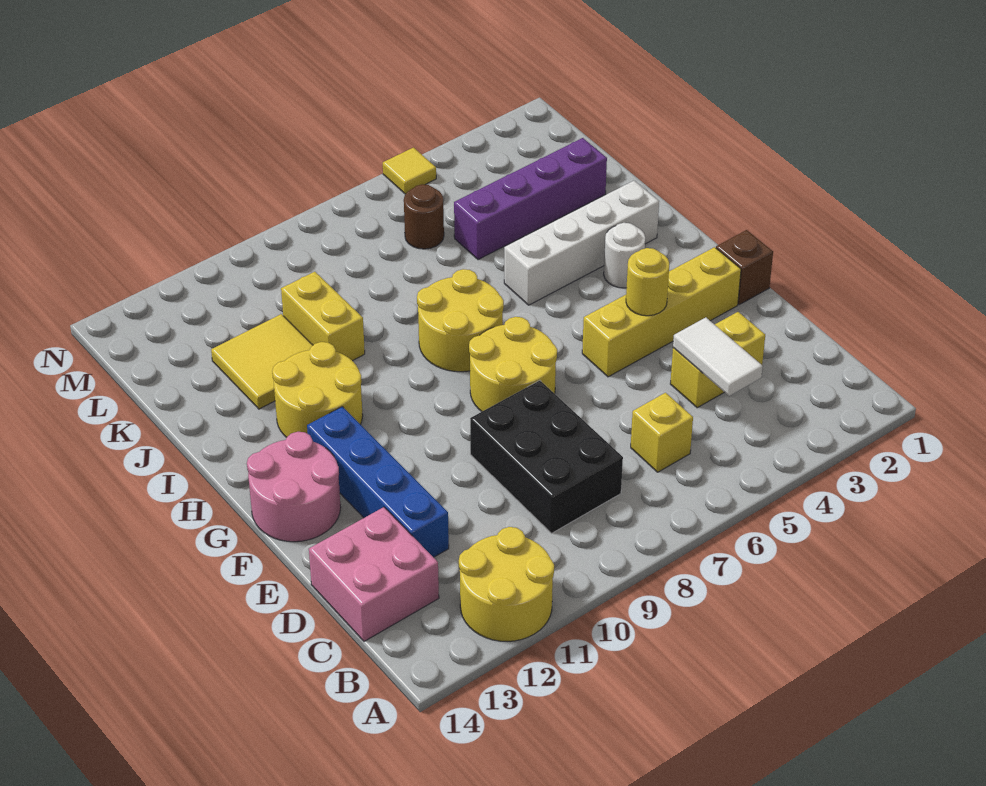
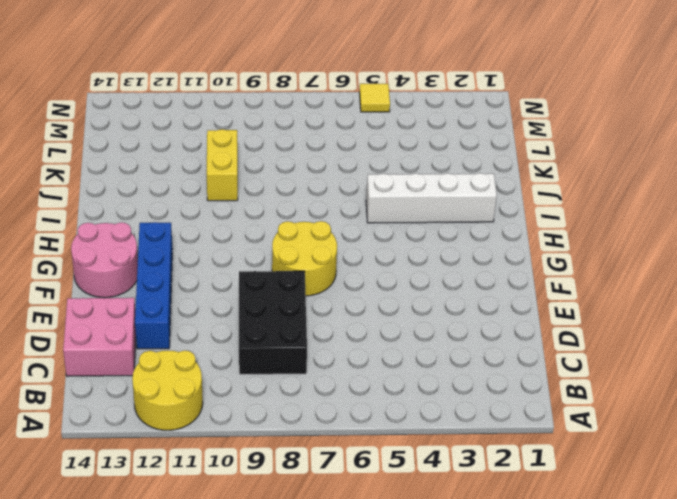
none -> yellow brick C6 level 1
none -> yellow brick D3:D4 level 1
none -> brown brick F1 level 1

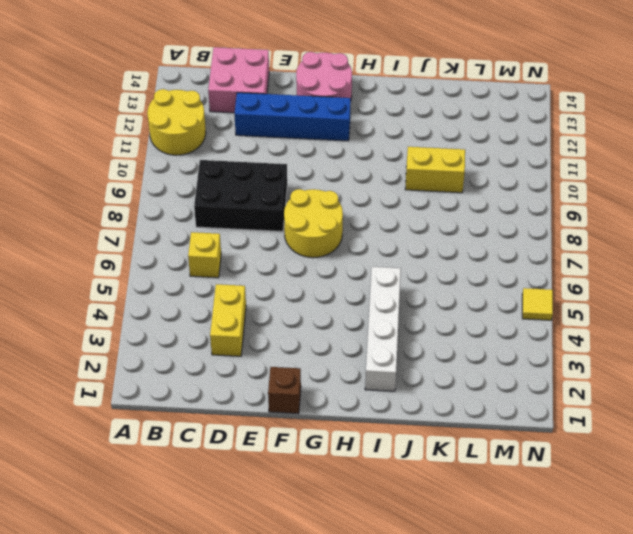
none -> yellow brick F2:F5 level 1
none -> white round brick H3 level 1
none -> yellow round brick H7:I8 level 1

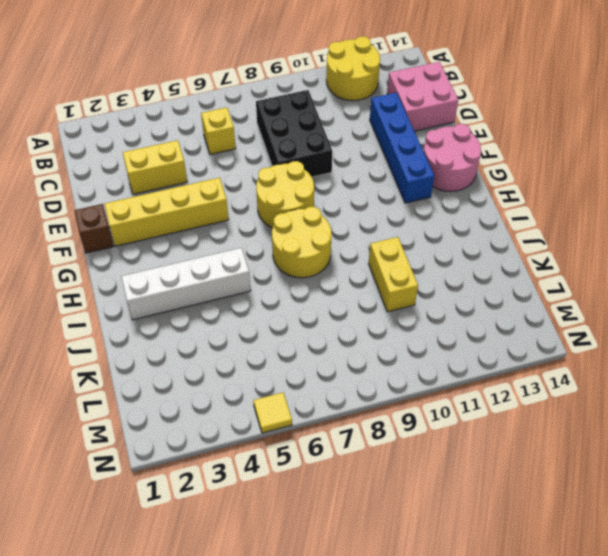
none -> white round brick H3 level 1
none -> yellow round brick H11:I12 level 1
none -> yellow tile J11:K12 level 1

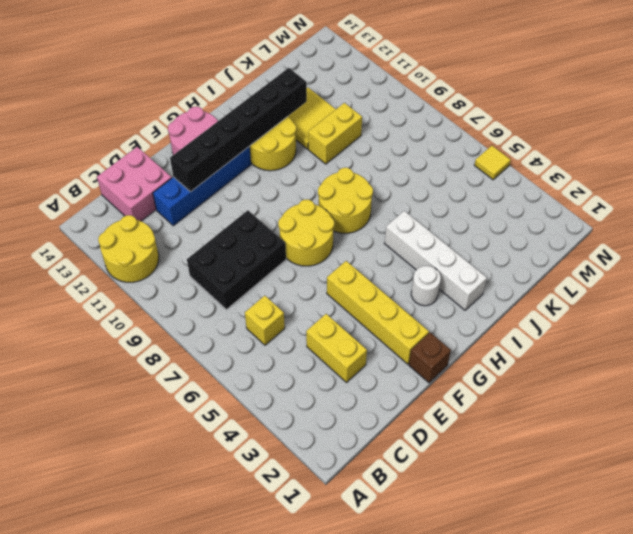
black brick E12:J12 level 2 -> none
none -> purple brick K2:K5 level 1
none -> brown round brick L6 level 1
none -> white tile C4:D4 level 2

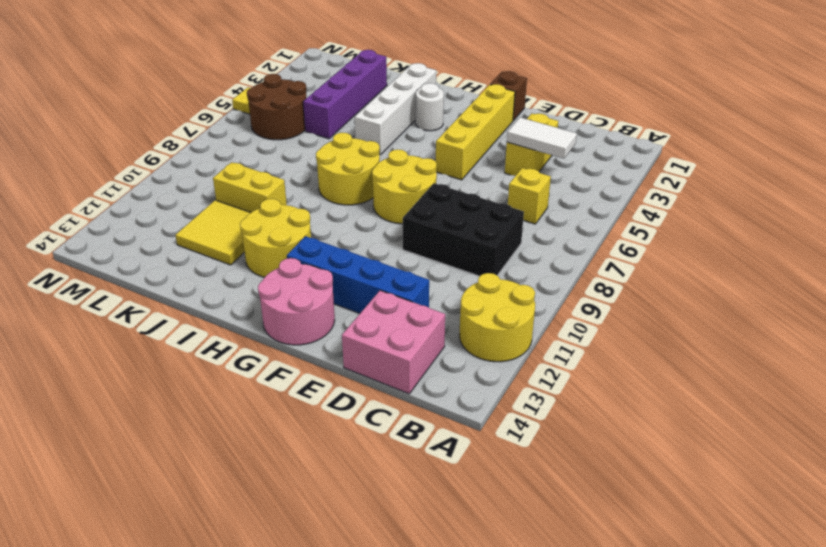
brown round brick L5:M6 level 1 -> brown round brick L6 level 1
none -> yellow round brick F4 level 2

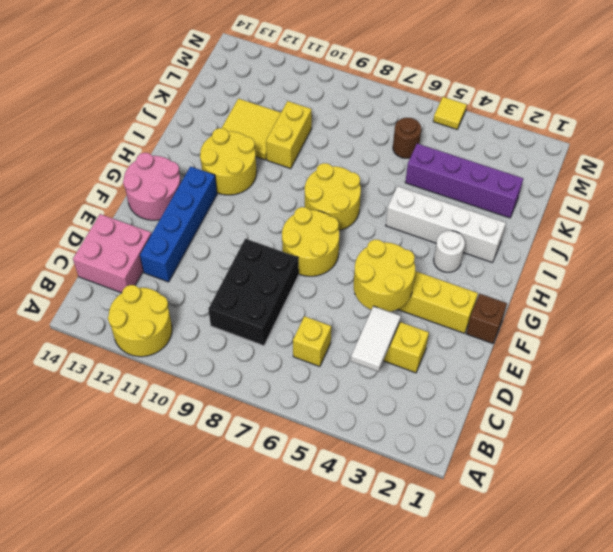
yellow round brick E4:F5 level 2 -> yellow round brick F4 level 2

